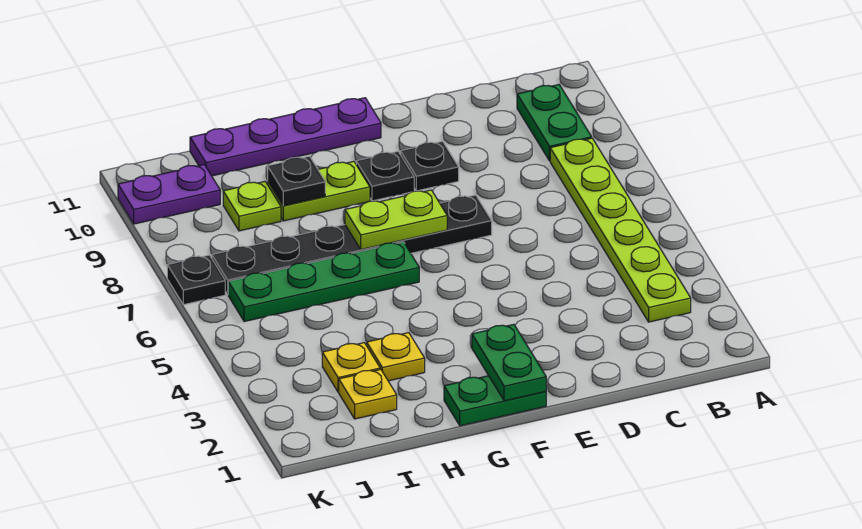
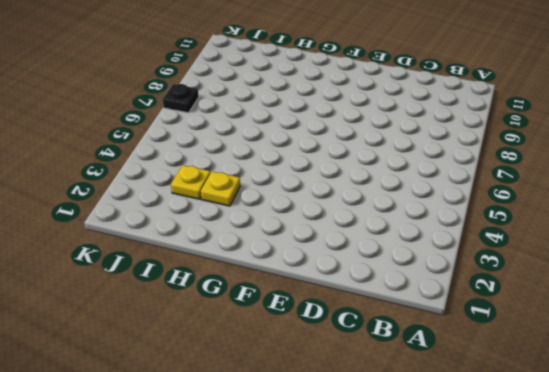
none -> lime plate B3:B8 level 1
none -> green plate B9:B10 level 1
none -> black plate E7:J7 level 1

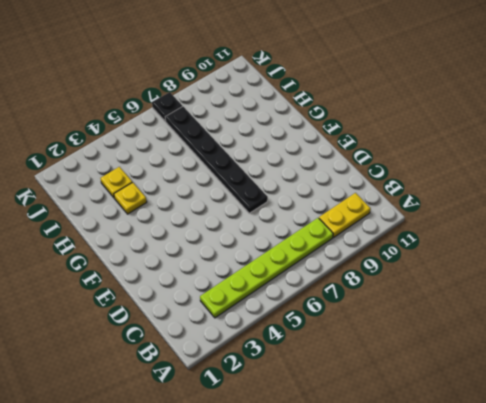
yellow plate B9:B10 level 1 -> green plate B9:B10 level 1
none -> black plate E9 level 1
none -> green plate F1:G1 level 1
none -> black plate F9 level 1

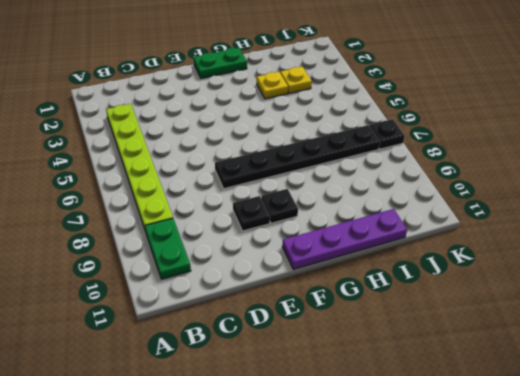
none -> green plate G6:J6 level 1
none -> lime plate G9:H9 level 1
none -> yellow plate I2 level 1

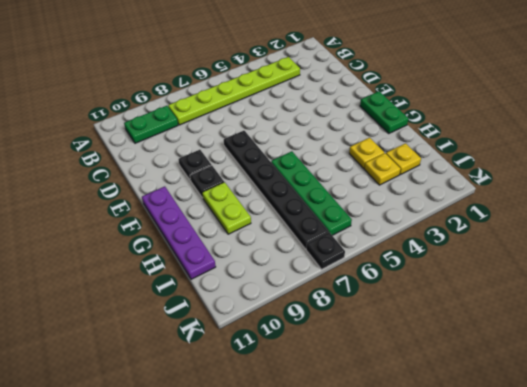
none -> lime plate I9 level 1
none -> purple plate J10:K10 level 1
none -> green plate F1:F2 level 2

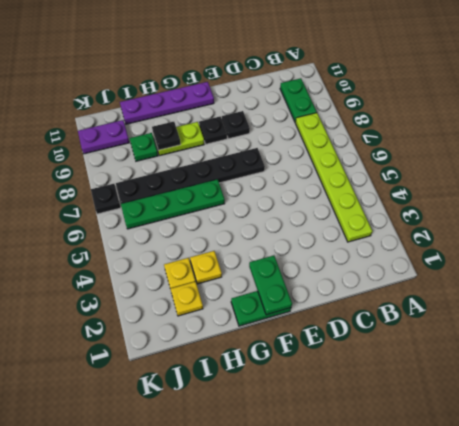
green plate I9 level 1 -> lime plate I9 level 1
none -> lime plate F7:G7 level 2

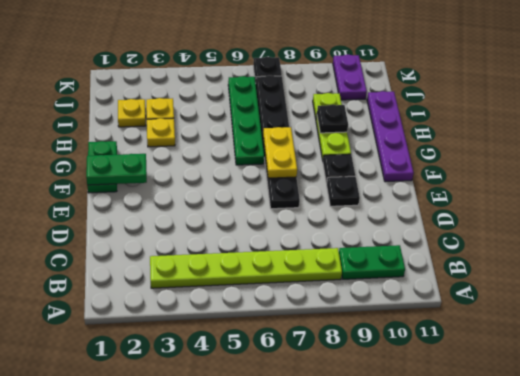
yellow plate F7:G7 level 2 -> lime plate F7:G7 level 2

